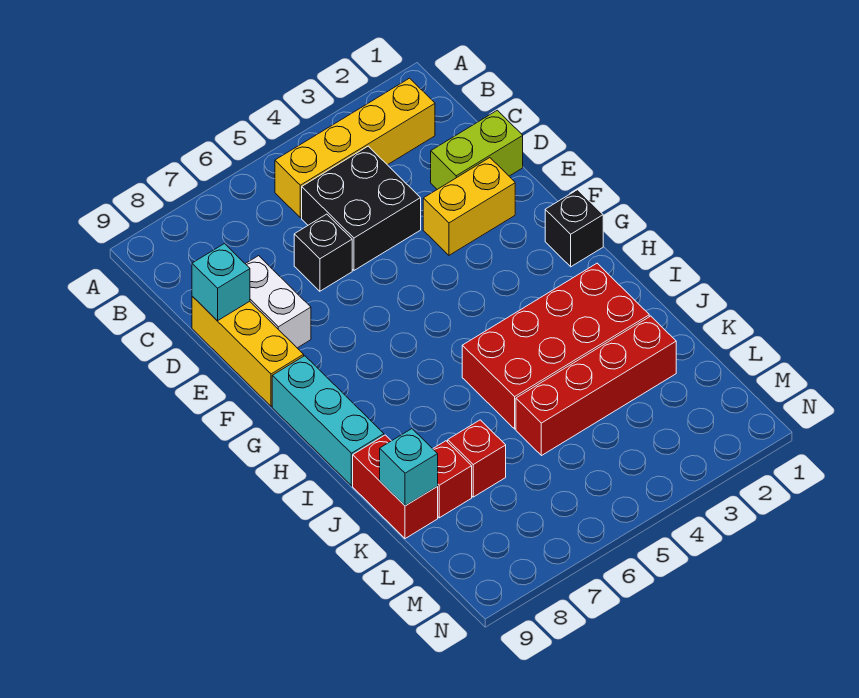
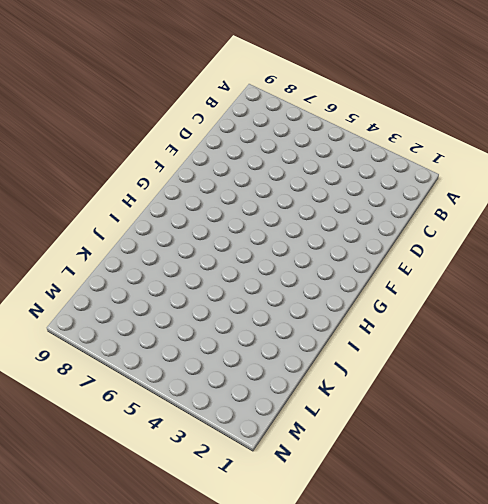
none -> yellow brick B2:B5 level 1
none -> black brick C4:D5 level 1
none -> lime brick D1:D2 level 1

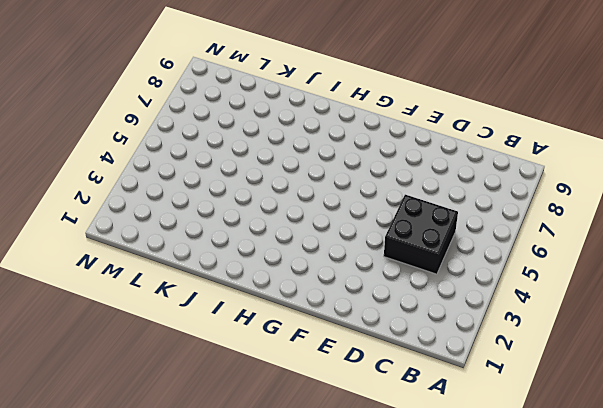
none -> yellow brick B2:B5 level 1
none -> lime brick D1:D2 level 1
none -> black brick D6 level 1

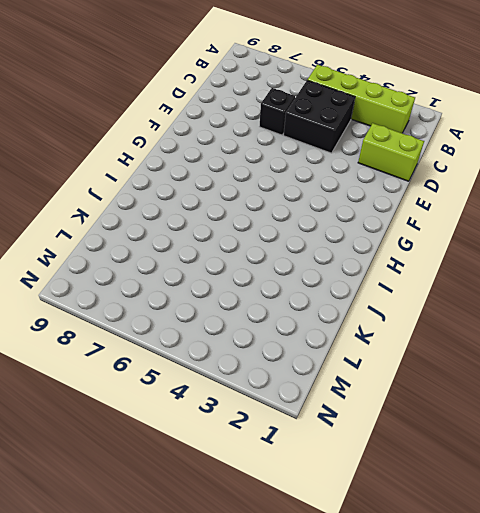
lime brick B2:B5 level 1 -> yellow brick B2:B5 level 1
none -> white brick D8:E8 level 1
none -> yellow brick D9:F9 level 1
none -> yellow brick E2:E3 level 1

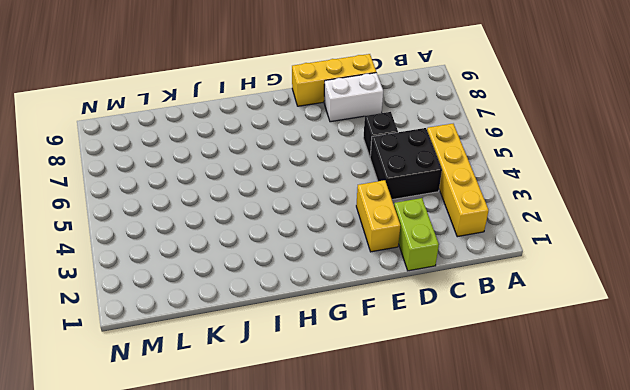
none -> black brick G1 level 1
none -> cyan brick G9:I9 level 1
none -> red brick I2:J5 level 1

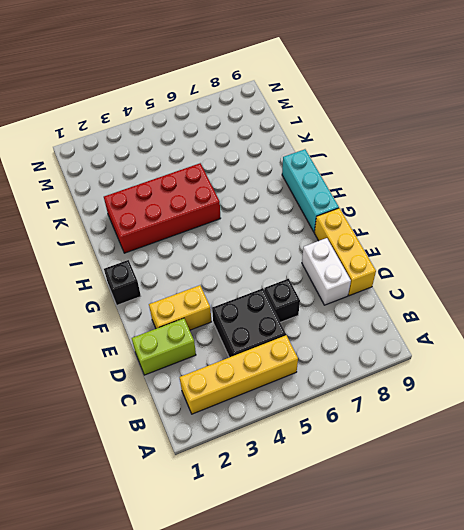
none -> red brick J9:K9 level 1
none -> red brick K2:K5 level 1
none -> red brick K7 level 1

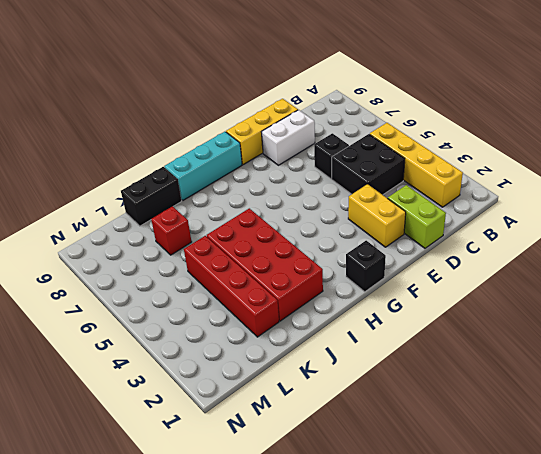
black brick J9:K9 level 1 -> red brick J9:K9 level 1
none -> red brick K8 level 1
none -> cyan brick D9 level 2
none -> cyan brick K9 level 2

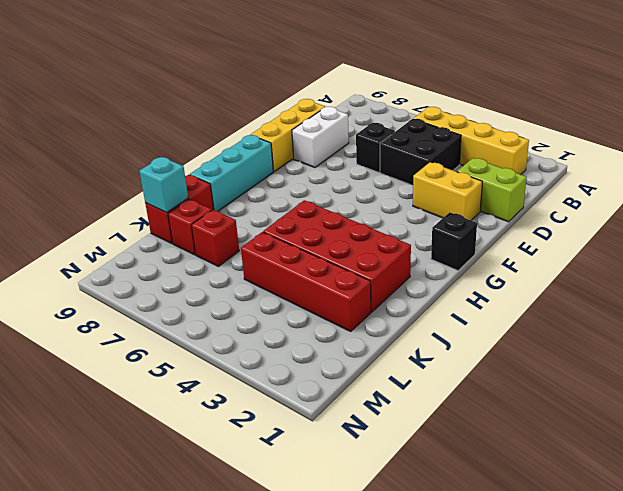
none -> cyan brick D9 level 2

